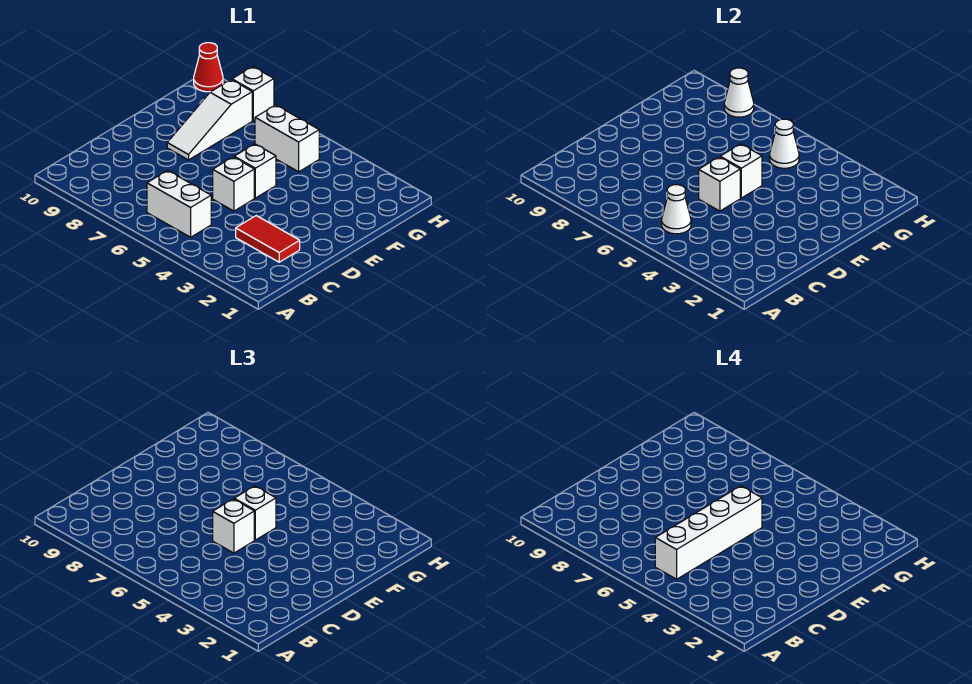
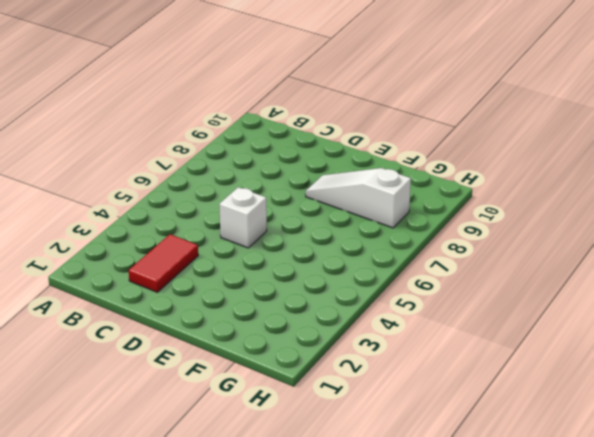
none -> white brick B5:B6 level 1
none -> white brick E5 level 1
none -> white brick G5:G6 level 1

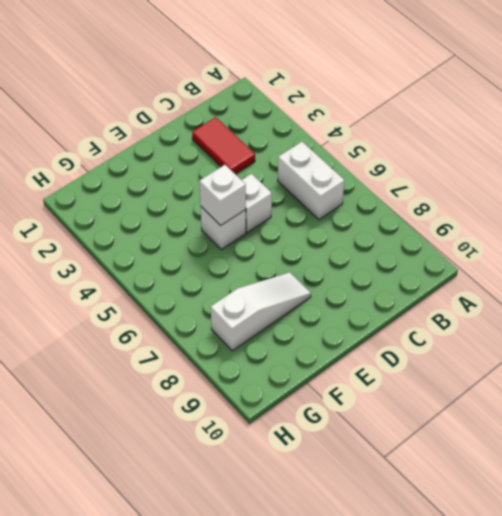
none -> white brick G5:G6 level 1
none -> white brick H8 level 1
none -> red cone H10 level 1

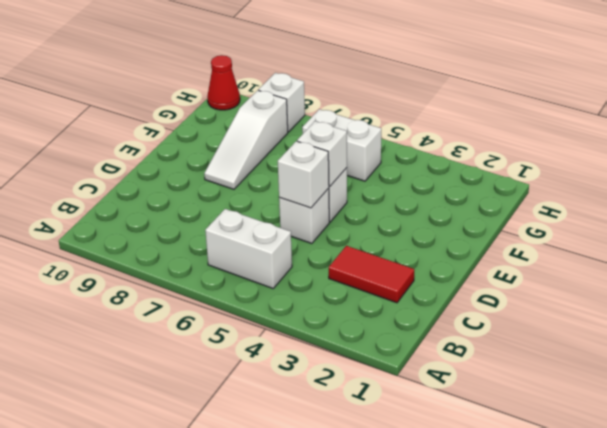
none -> white cone B5 level 2
none -> white cone G5 level 2
none -> white cone H8 level 2

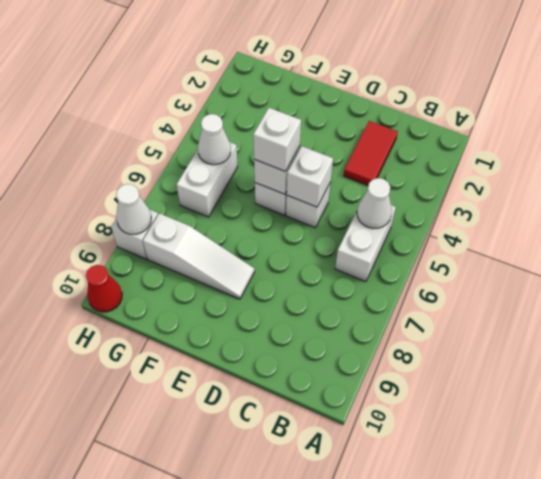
none -> white brick D5 level 3
none -> white brick B5:E5 level 4

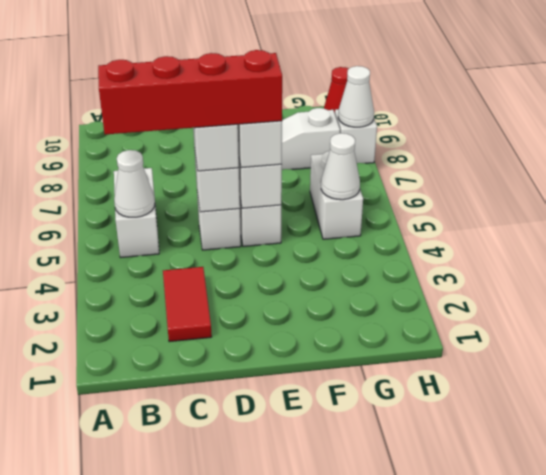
red brick B5:E5 level 4 -> white brick B5:E5 level 4

